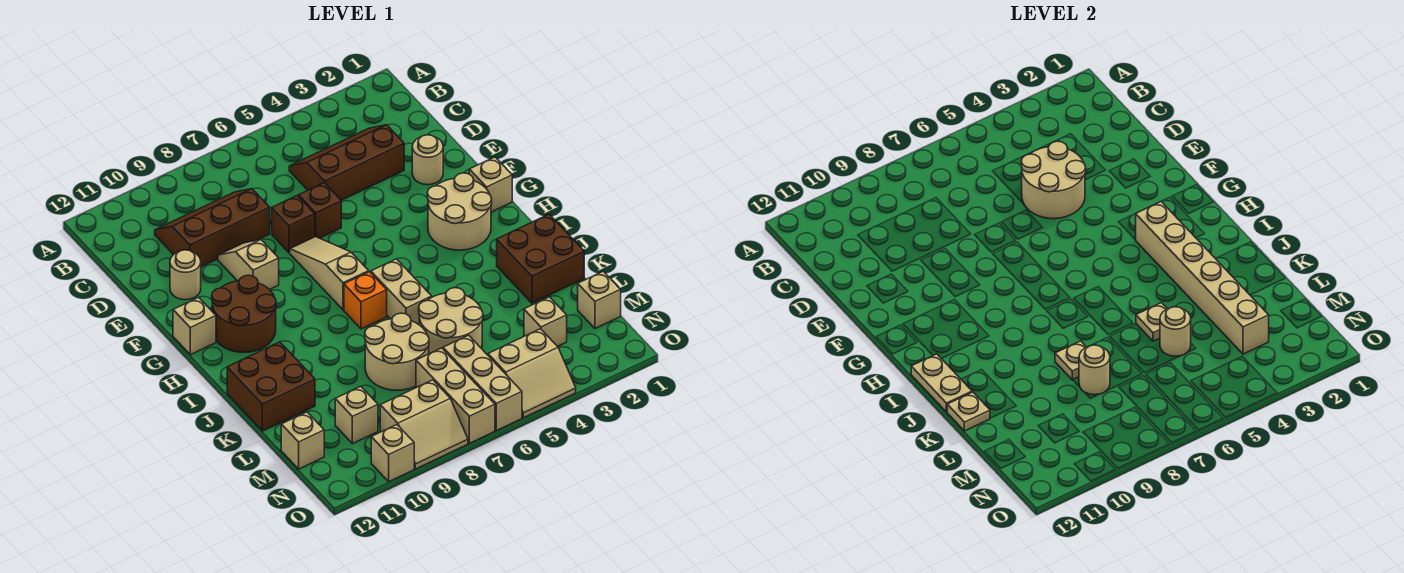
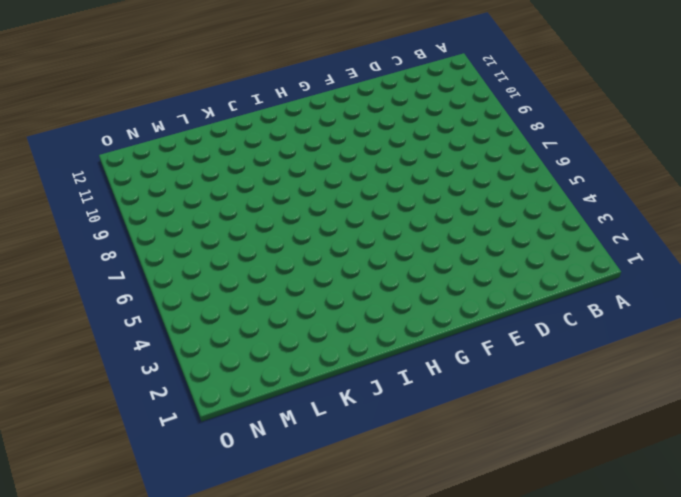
none -> brown slope C3:D5 level 1 top D
none -> brown slope C8:D10 level 1 top D
none -> tan round brick E2 level 1
none -> brown brick E6 level 1

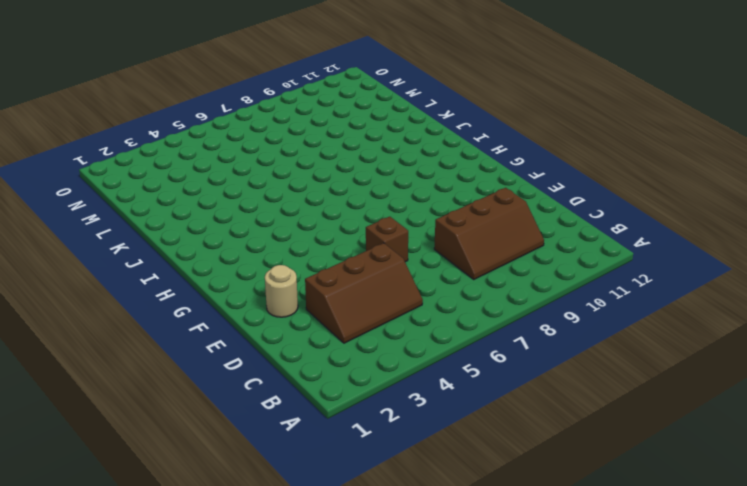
none -> brown brick E7 level 1
none -> tan slope E9:F9 level 1 top F
none -> tan round brick E11 level 1
none -> tan slope F7:H7 level 1 top H

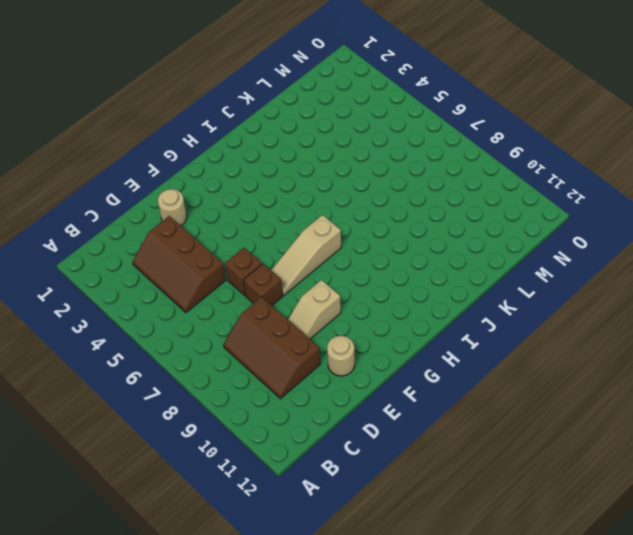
none -> tan brick G1 level 1
none -> tan round brick G2:H3 level 1
none -> brown round brick G10:H11 level 1
none -> tan brick G12 level 1

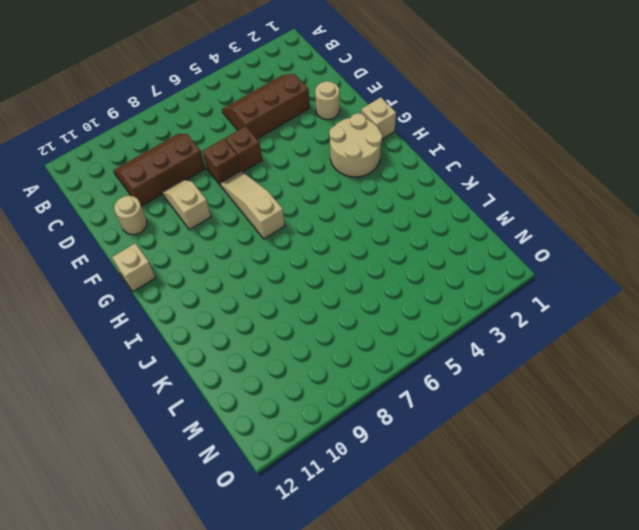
none -> brown round brick G10:H11 level 1
none -> tan brick I6:J6 level 1
none -> orange brick I7 level 1
none -> brown brick J1:K2 level 1

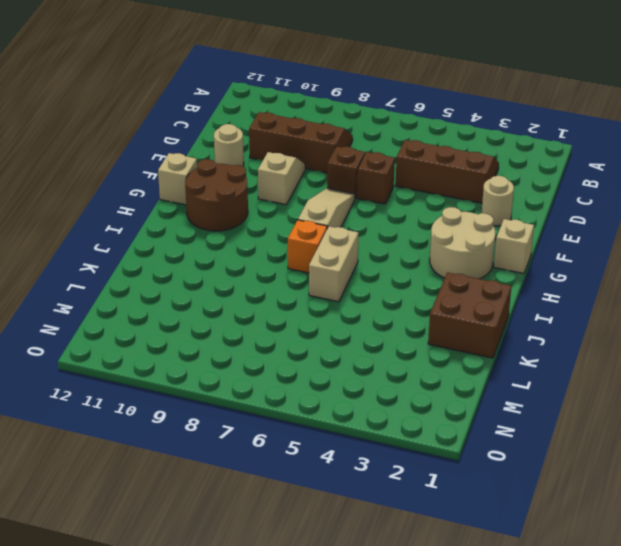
none -> brown brick J11:K12 level 1
none -> tan round brick K5:L6 level 1
none -> tan round brick K7:L8 level 1
none -> tan brick M1 level 1

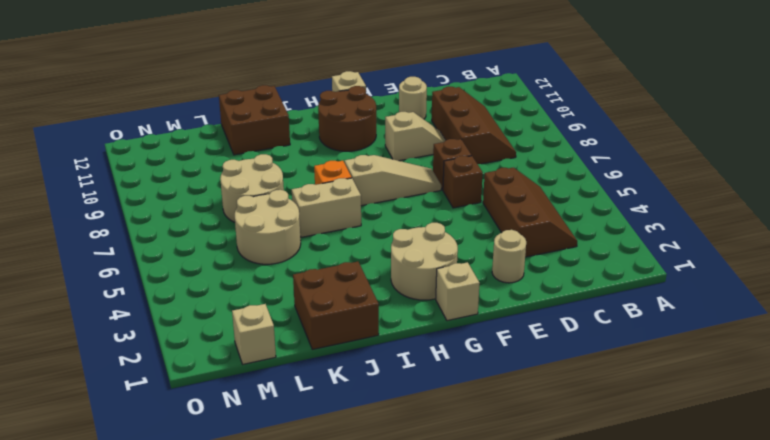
none -> tan brick M3 level 1
none -> tan brick M6:O6 level 1
none -> tan brick M7:O7 level 1
none -> tan brick M10 level 1

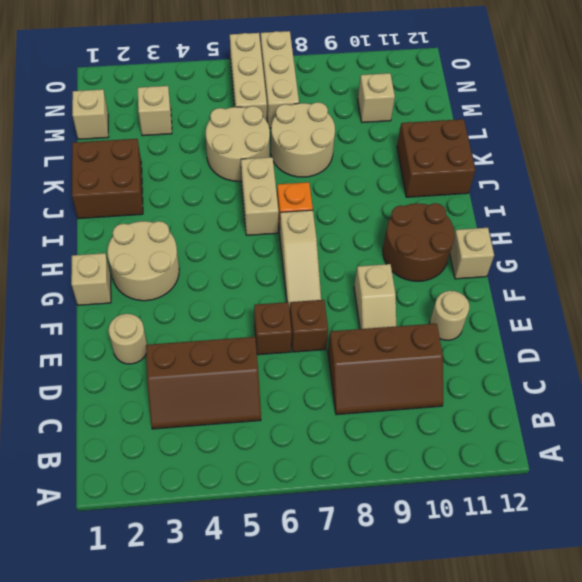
none -> tan brick M12 level 1
none -> tan slope N4:O5 level 1 top N
none -> tan slope N8:O9 level 1 top N
none -> tan brick O10 level 1

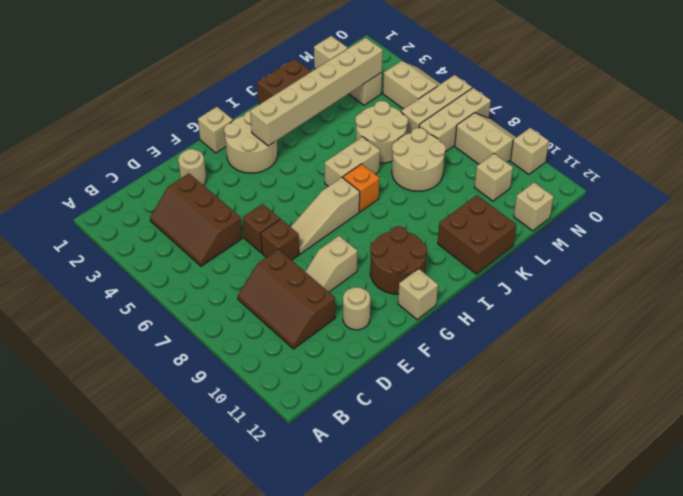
none -> tan round brick D4:E5 level 2
none -> tan plate I12:J12 level 2
none -> tan plate K5 level 2
none -> tan plate K8 level 2

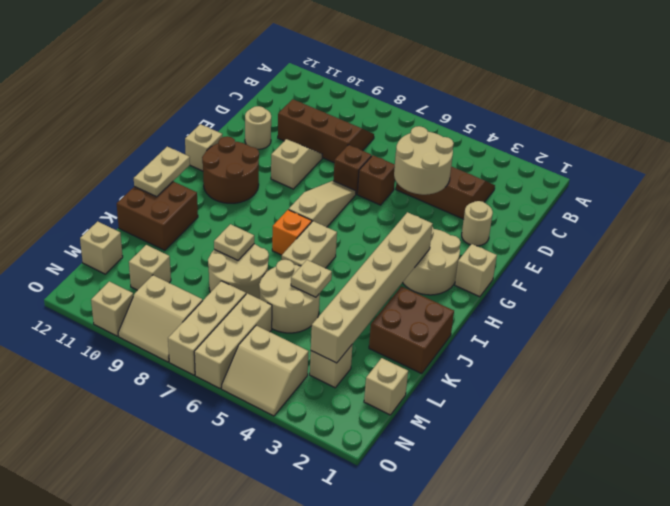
none -> tan plate K12 level 2
none -> tan round brick L5 level 2
none -> tan round brick L8 level 2

